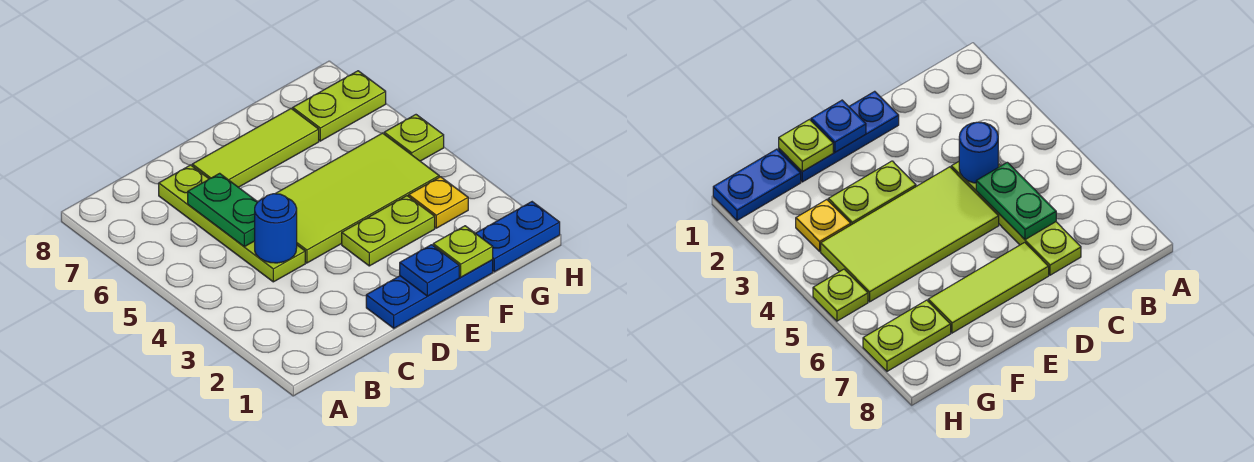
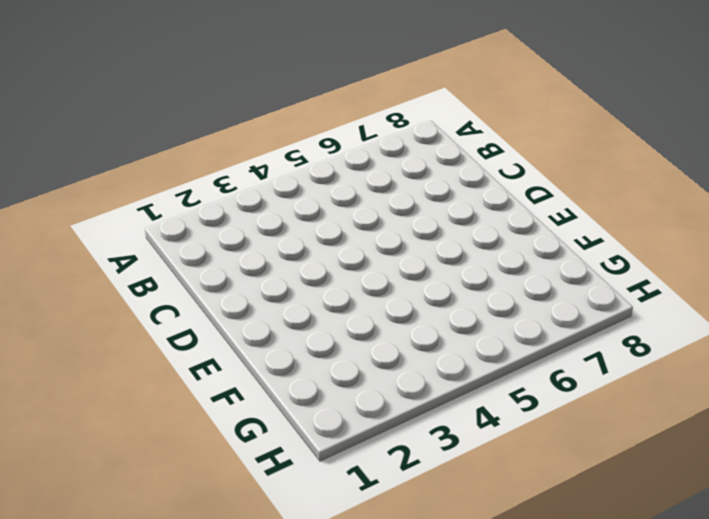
none -> lime plate C4:C7 level 1
none -> blue plate D1:F1 level 1
none -> lime tile D4:G5 level 1

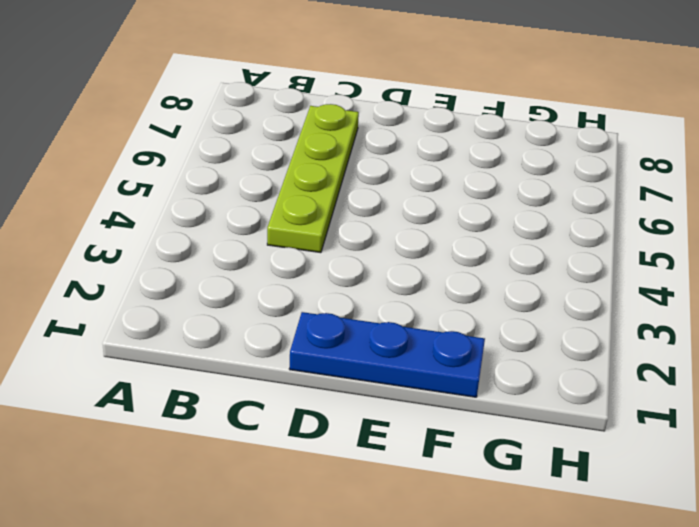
none -> lime tile D4:G5 level 1
none -> lime tile D7:F7 level 1
none -> lime plate E3:F3 level 1

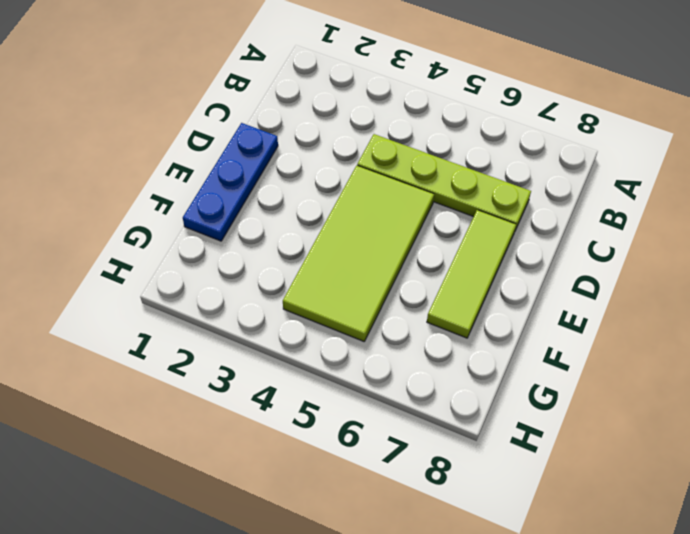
none -> lime plate E3:F3 level 1
none -> blue plate G1:H1 level 1
none -> yellow plate G3 level 1

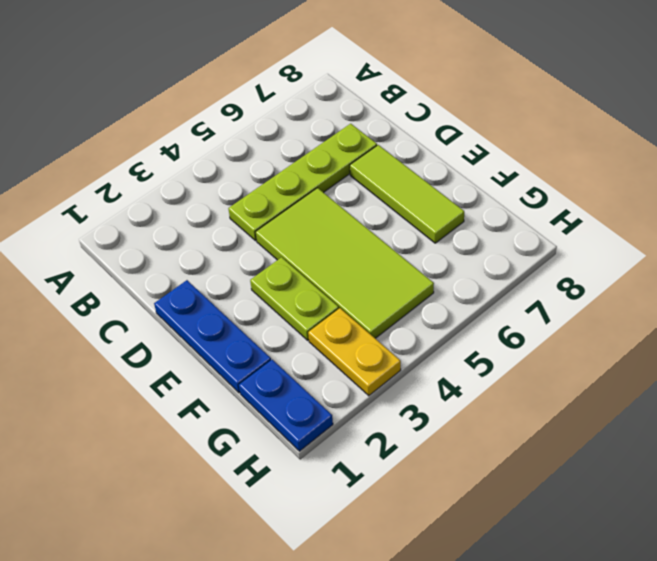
yellow plate G3:H3 level 1 -> yellow plate G3 level 1
none -> lime plate G7:H7 level 1
none -> lime plate H5 level 1
none -> blue round brick C4 level 2

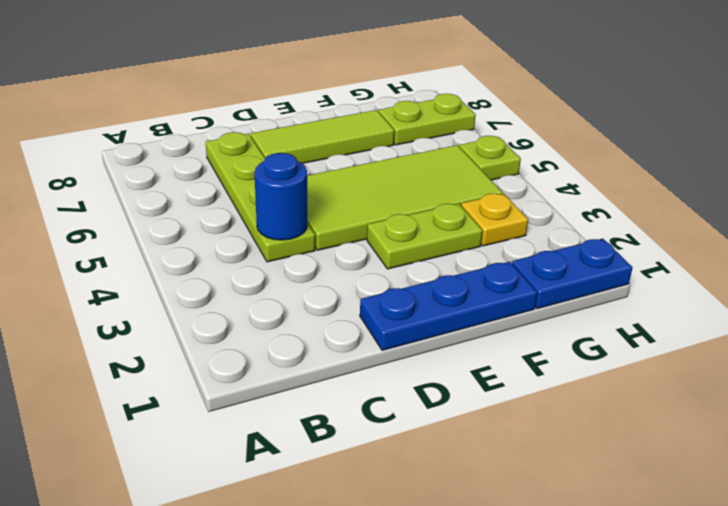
none -> green plate C5:C6 level 2
none -> blue plate E1 level 2
none -> lime plate F1 level 2

